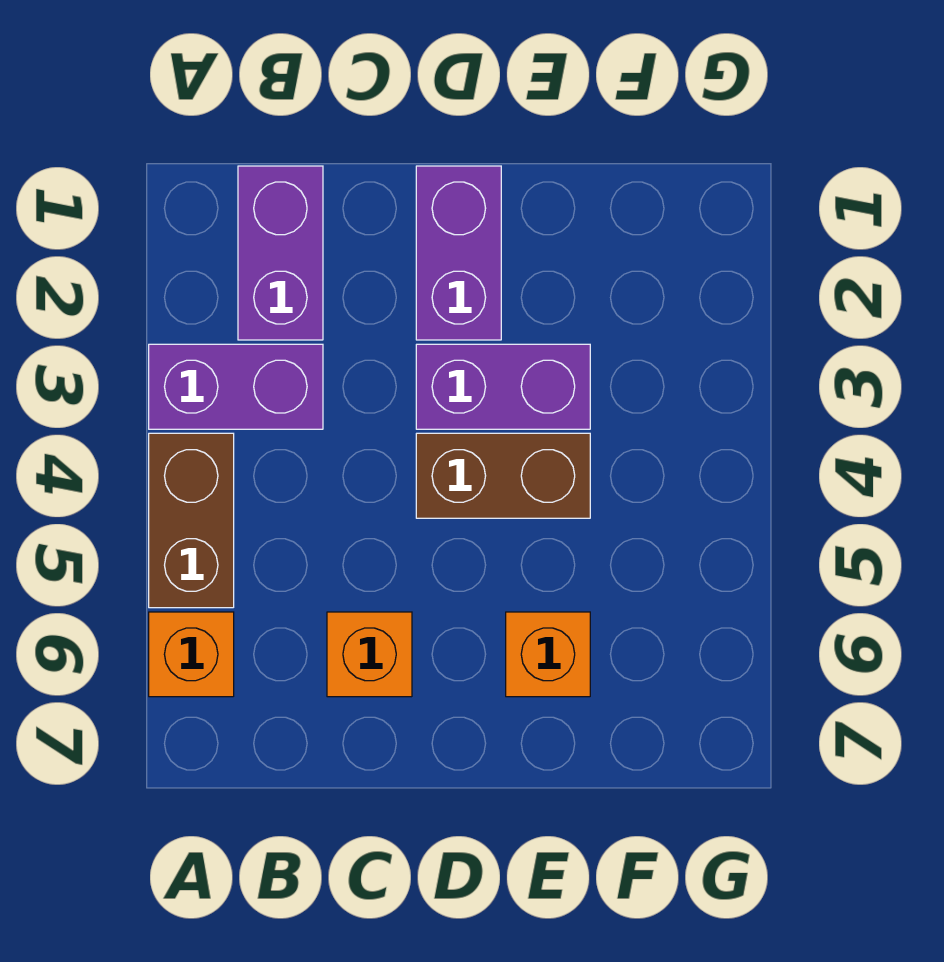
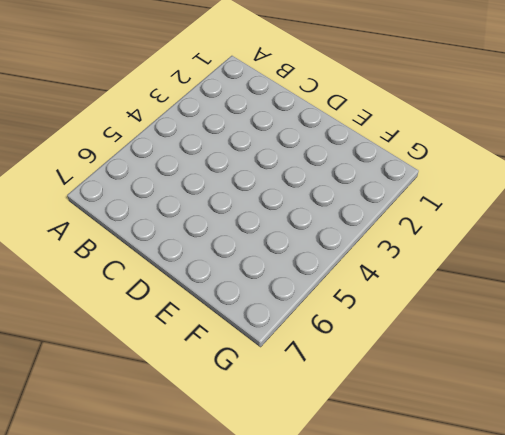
none -> purple brick A3:B3 level 1
none -> brown brick A4:A5 level 1

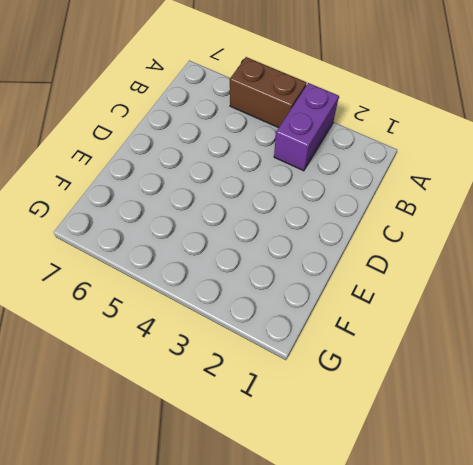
none -> orange brick A6 level 1
none -> purple brick B1:B2 level 1

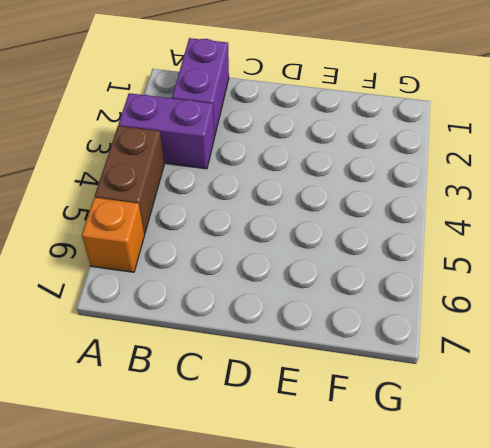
none -> orange brick C6 level 1
none -> purple brick D1:D2 level 1

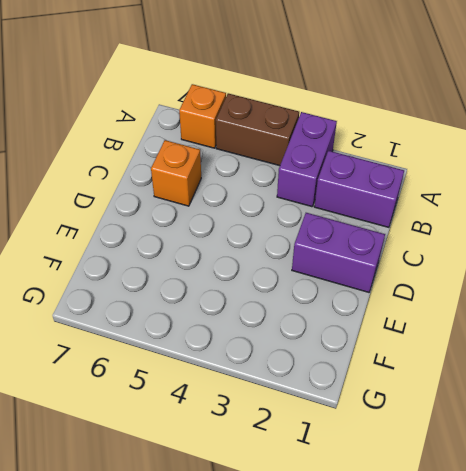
none -> purple brick D3:E3 level 1
none -> brown brick D4:E4 level 1

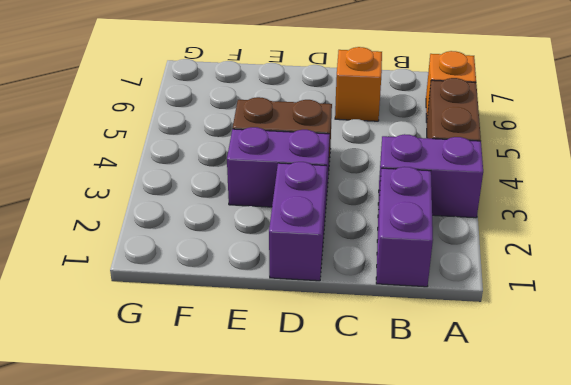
none -> orange brick E6 level 1

